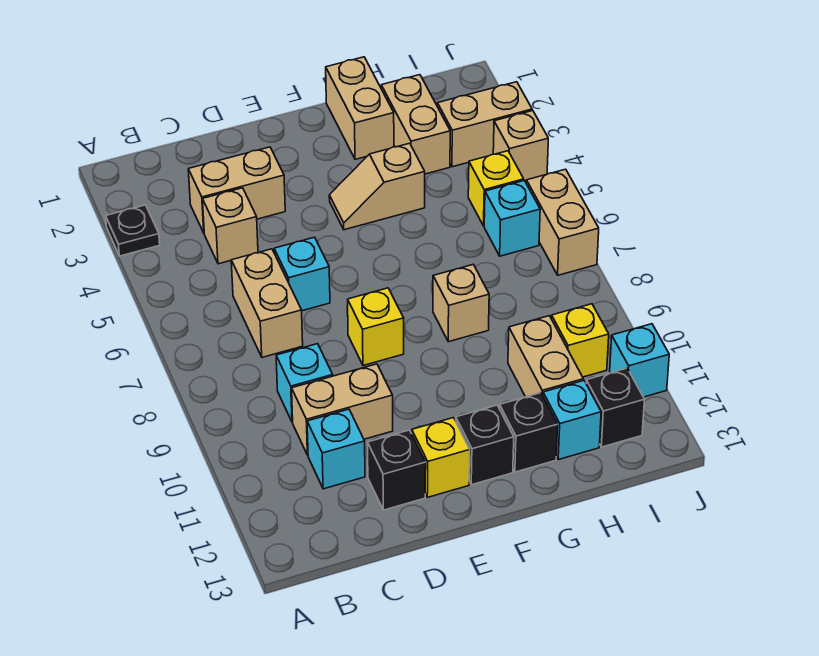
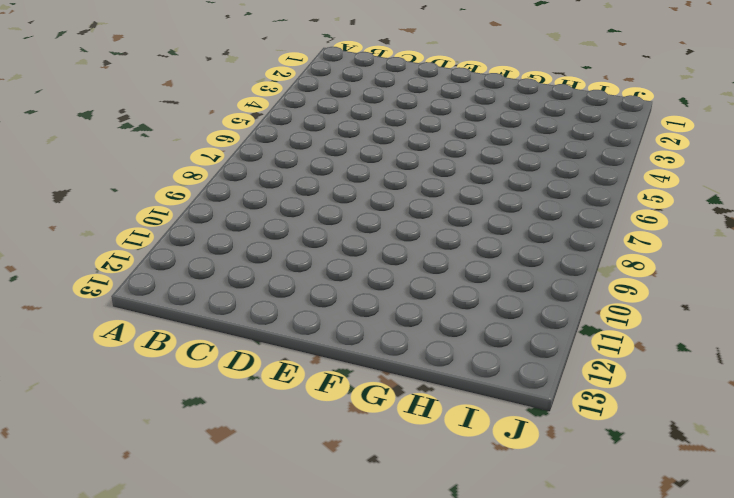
none -> black plate A3 level 1
none -> tan brick C3:D3 level 1
none -> tan brick C4 level 1

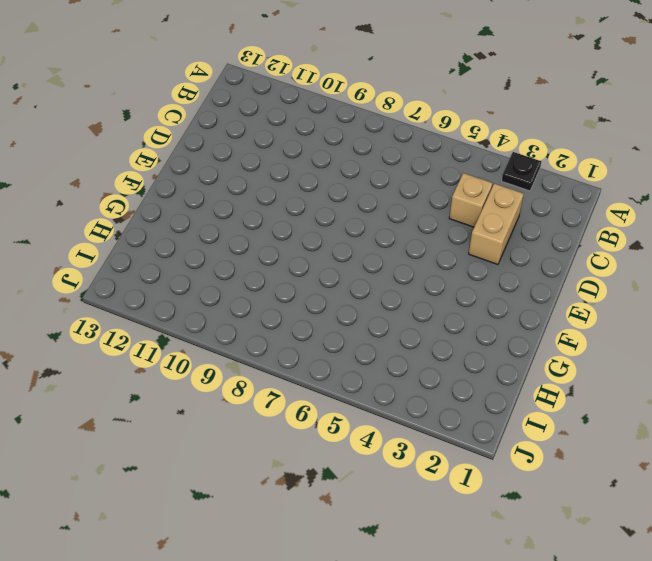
none -> tan brick C6:C7 level 1
none -> cyan brick C9 level 1
none -> tan brick C10:D10 level 1

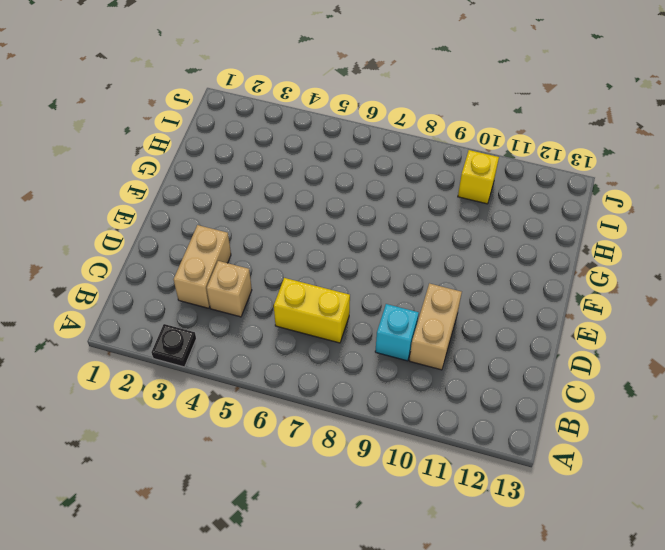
yellow brick C6:C7 level 1 -> tan brick C6:C7 level 1
none -> cyan brick C11 level 1
none -> cyan brick D6 level 1
none -> black brick D12 level 1

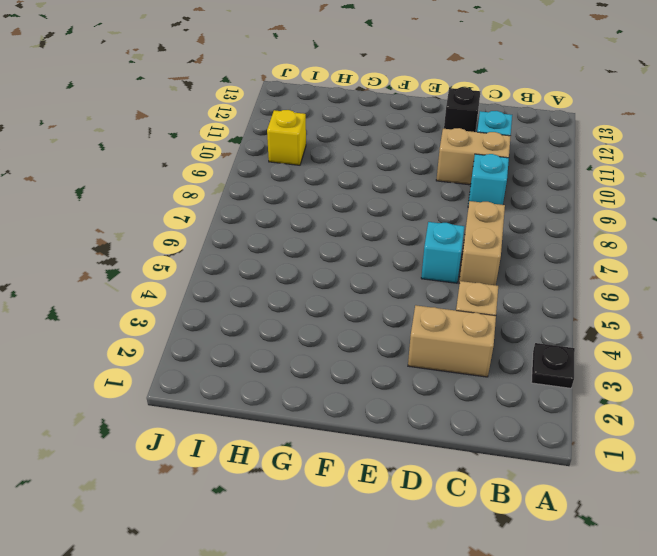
none -> yellow brick E8 level 1
none -> yellow brick E12 level 1
none -> tan slope F4:G4 level 1 top G

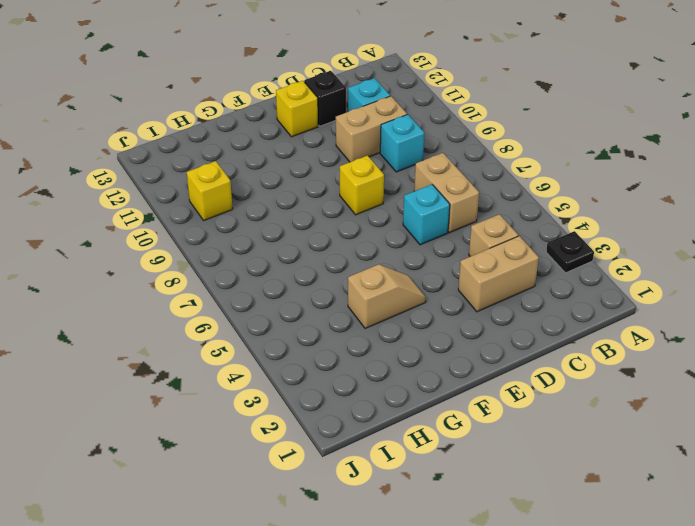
none -> black brick F12 level 1
none -> tan brick G1:G2 level 1
none -> tan brick G8 level 1

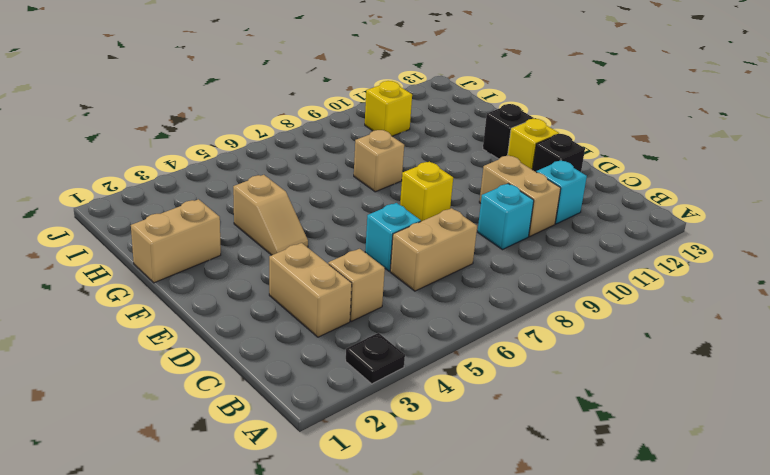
none -> black brick G12 level 1
none -> tan brick H2:H3 level 1
none -> tan brick H10:H11 level 1

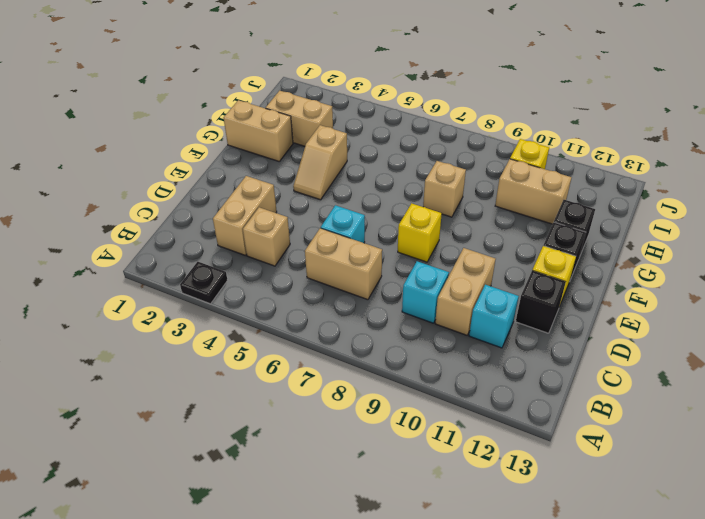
none -> cyan brick H12 level 1
none -> tan brick I3:J3 level 1
none -> yellow brick I5 level 1

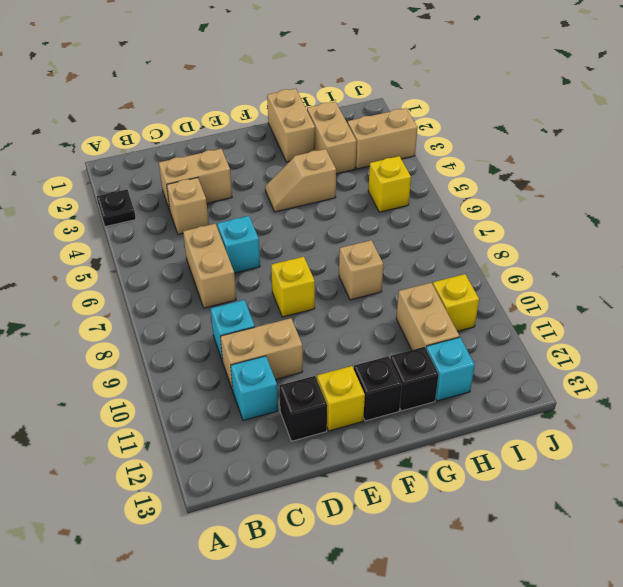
none -> cyan brick I6 level 1
none -> black brick I12 level 1
none -> tan brick J4 level 1

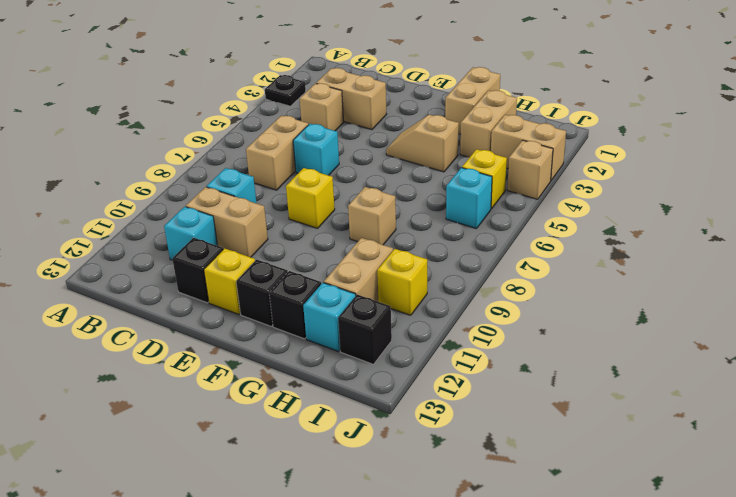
none -> tan brick J6:J7 level 1
none -> cyan brick J11 level 1

